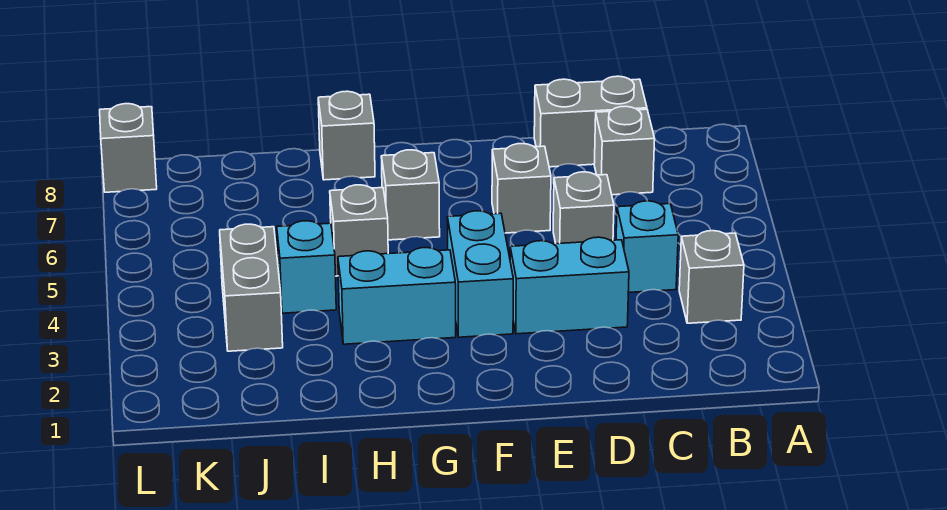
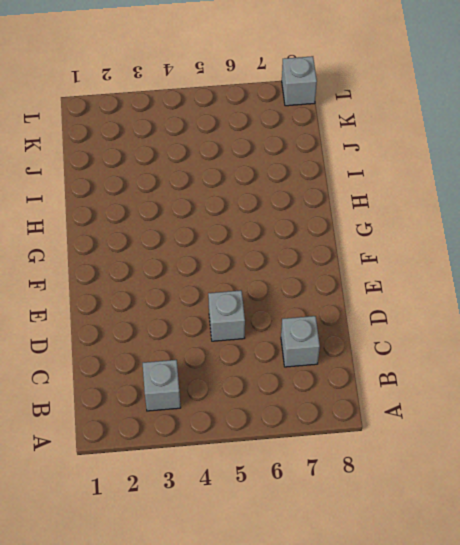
none -> cyan brick C4 level 1
none -> grey brick C8:D8 level 1
none -> cyan brick D3:E3 level 1

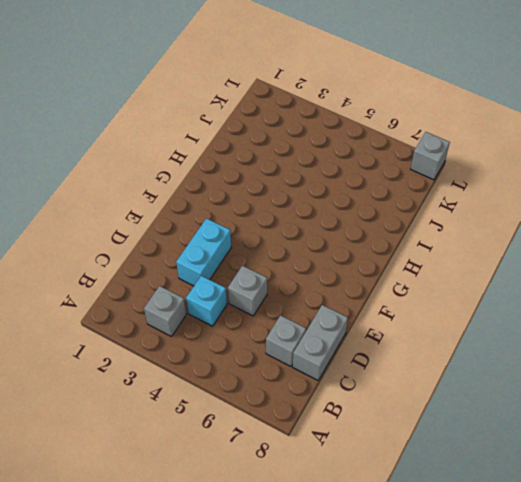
none -> grey brick E6 level 1
none -> cyan brick F3:F4 level 1
none -> cyan brick G3:H3 level 1

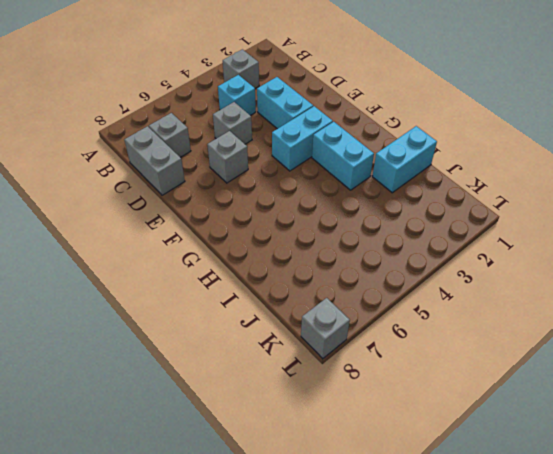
cyan brick I1:I2 level 1 -> none
none -> grey brick G6 level 1
none -> grey brick H5 level 1
none -> grey brick H8 level 1

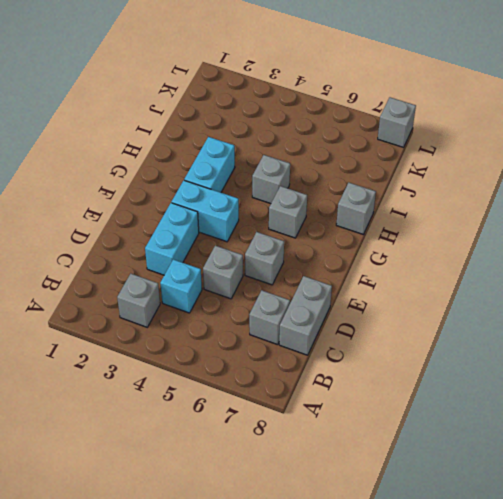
none -> cyan brick I4 level 1
none -> grey brick J3:J4 level 1

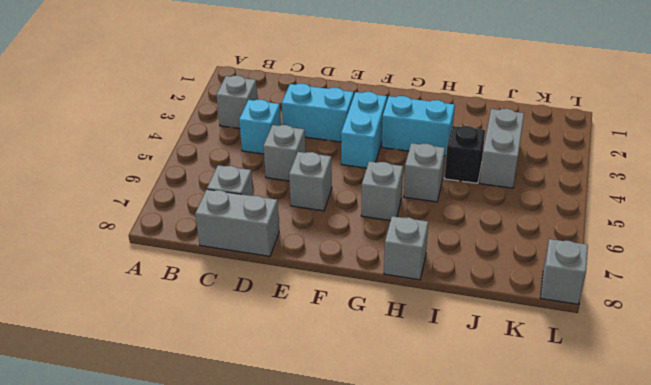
black brick I4 level 1 -> cyan brick I4 level 1

